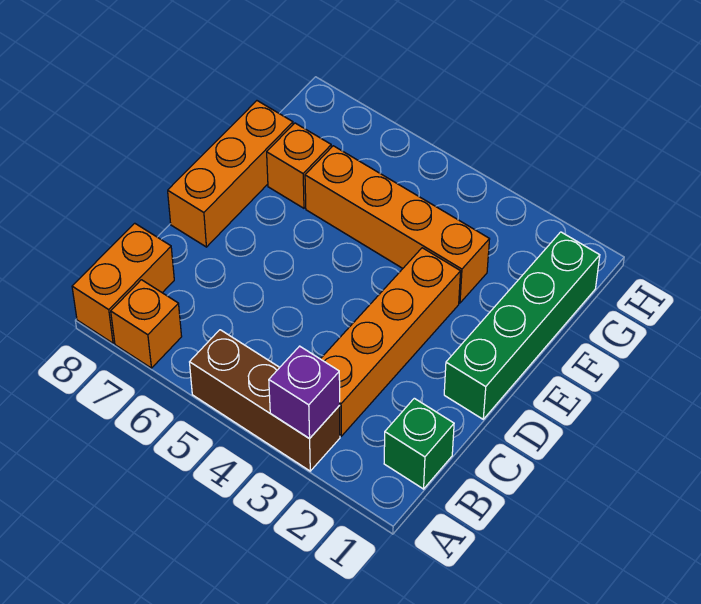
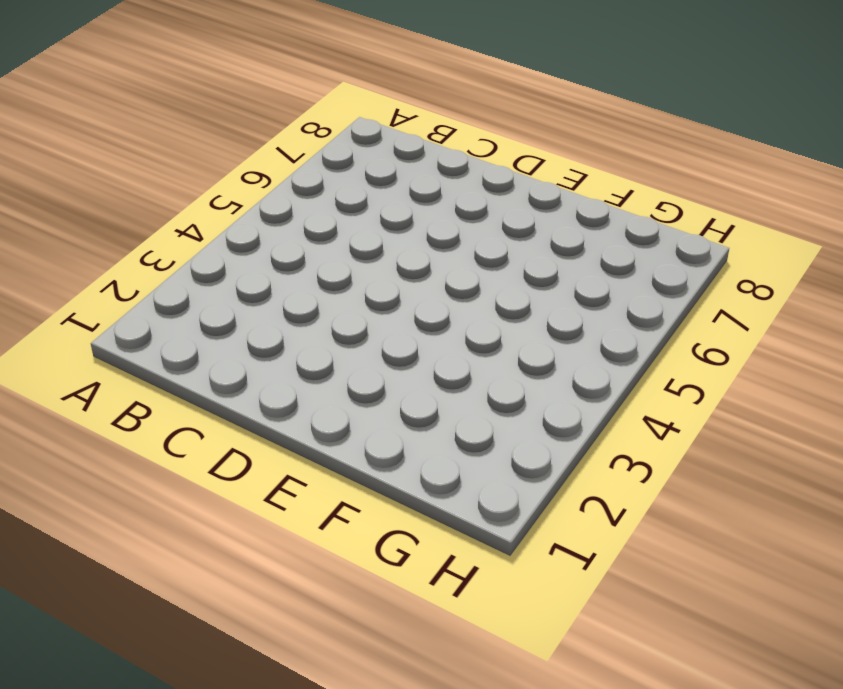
none -> brown brick A3:A5 level 1
none -> orange brick A7 level 1

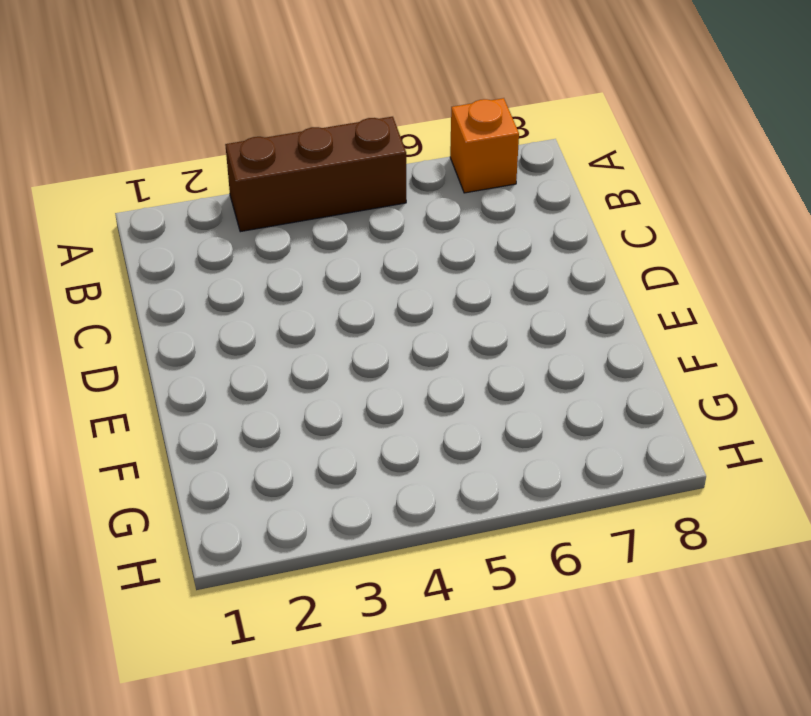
none -> orange brick A8:B8 level 1
none -> green brick B1 level 1

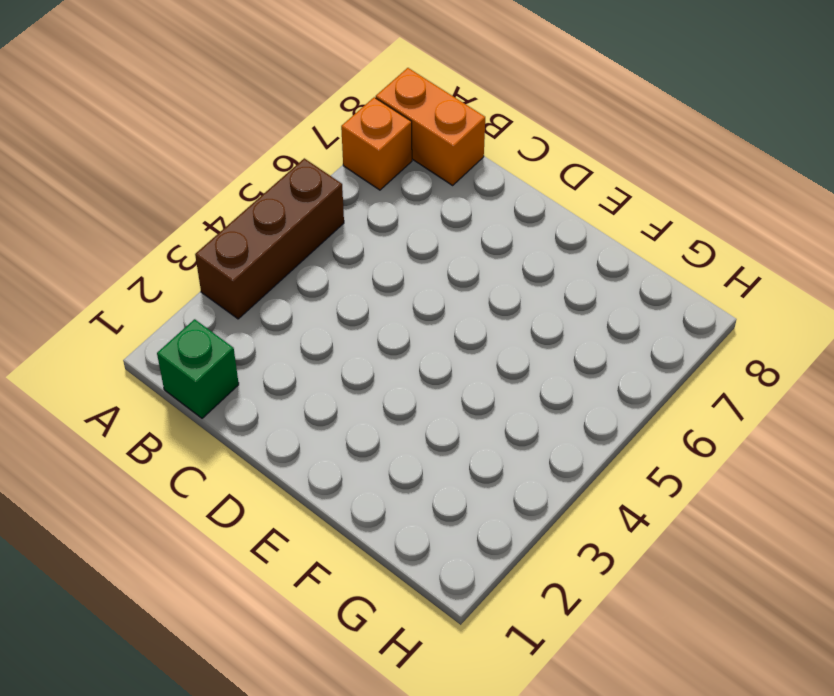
none -> orange brick B3:E3 level 1
none -> green brick D1:G1 level 1

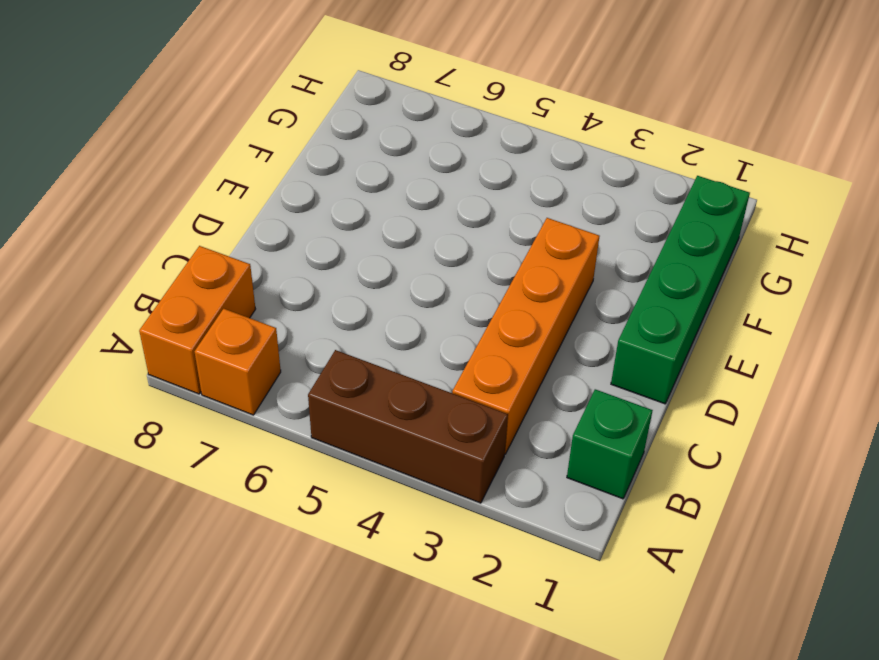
none -> orange brick D8:F8 level 1
none -> orange brick F3:F6 level 1

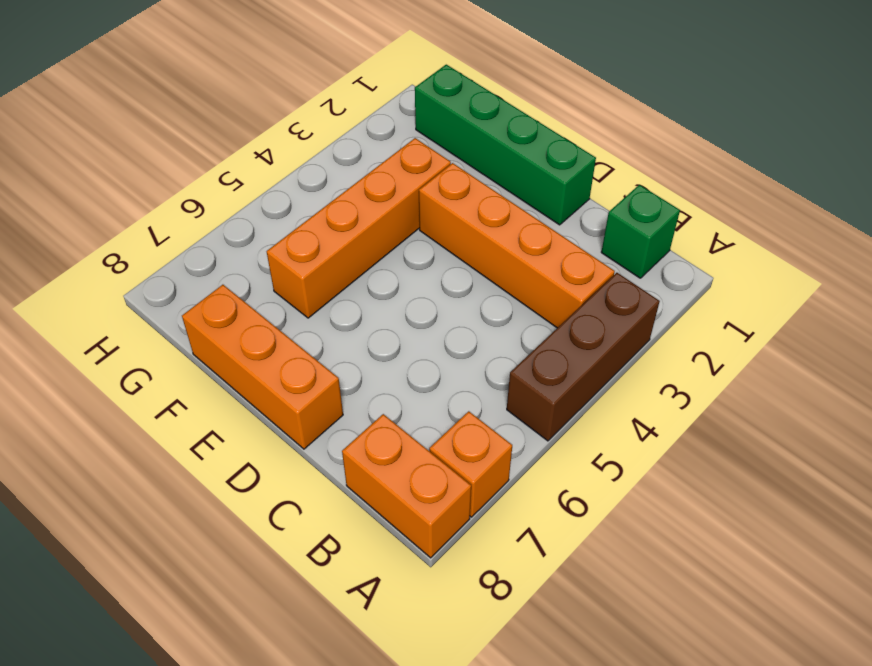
none -> orange brick F7 level 1
none -> purple brick A3 level 2

